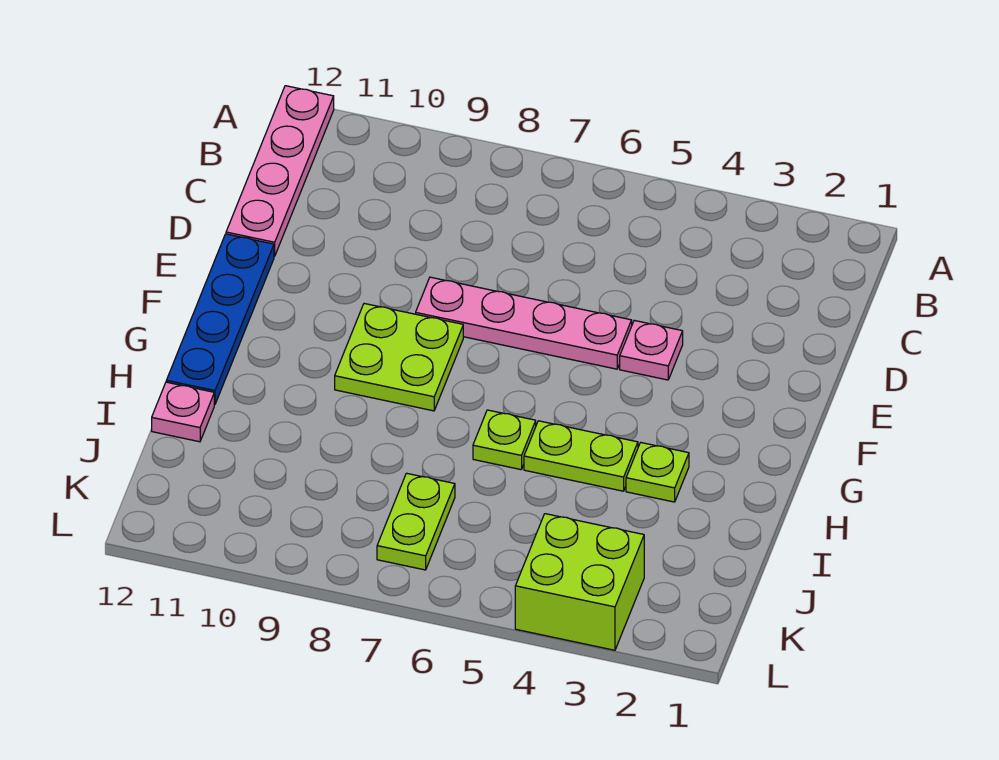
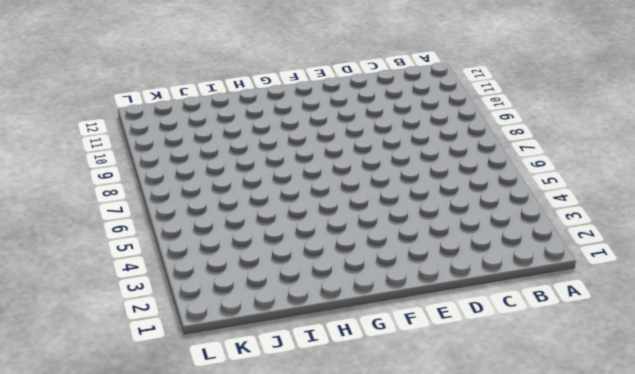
none -> pink plate A12:D12 level 1
none -> pink plate E4 level 1

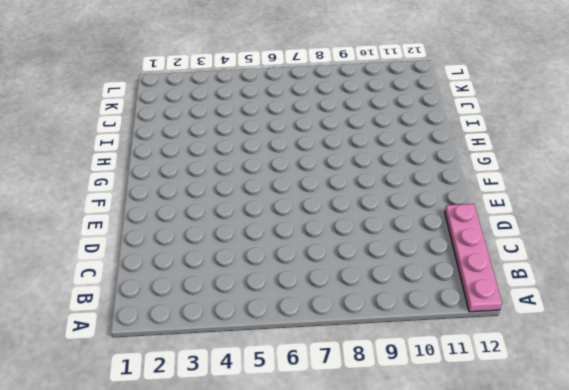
none -> pink plate E4 level 1
none -> pink plate E5:E8 level 1

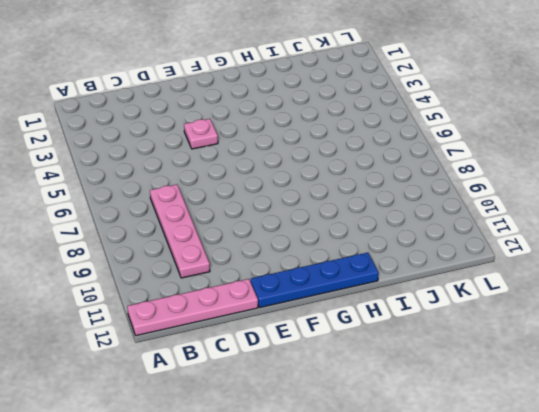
pink plate C7:C10 level 1 -> pink plate E5:E8 level 1
none -> lime plate F8:G9 level 1
none -> lime plate H3 level 1

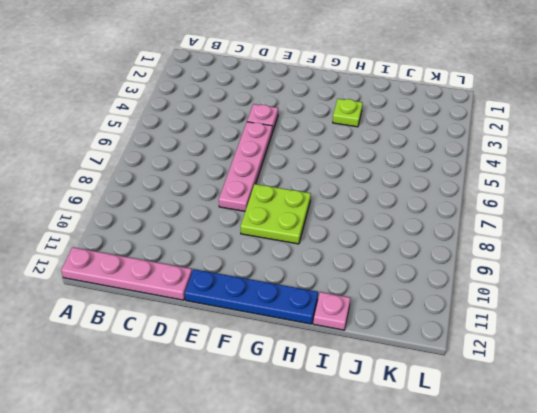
none -> lime plate H4:H5 level 1
none -> lime plate H6 level 1

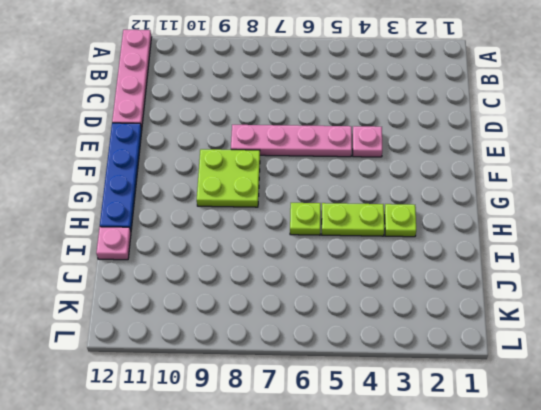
none -> lime plate J7:K7 level 1
none -> lime brick K3:L4 level 1

